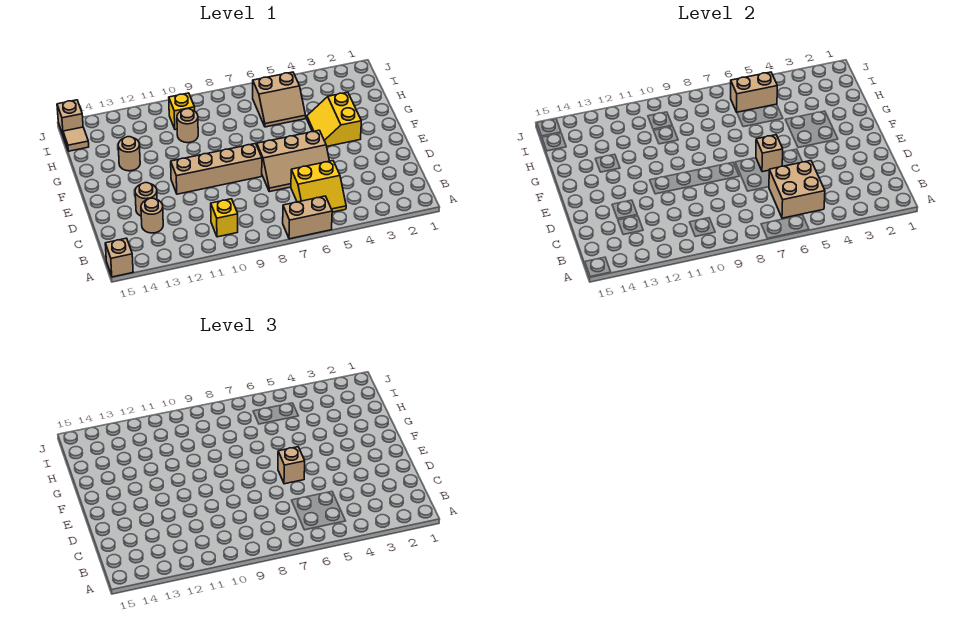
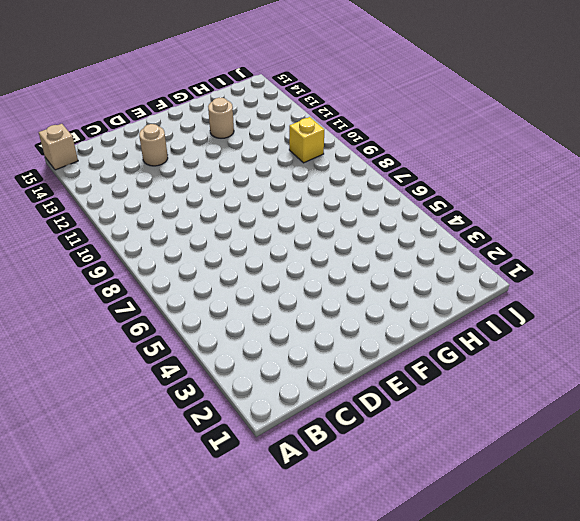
none -> tan brick A6:A7 level 1
none -> yellow slope B5:C6 level 1 top C
none -> yellow brick B10 level 1

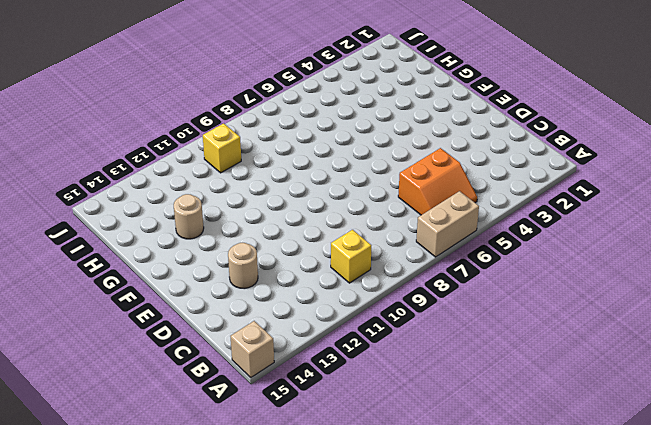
orange slope B5:C6 level 1 top C -> yellow slope B5:C6 level 1 top C
none -> tan round brick C13 level 1
none -> tan slope D5:E7 level 1 top E
none -> tan brick E8:E11 level 1

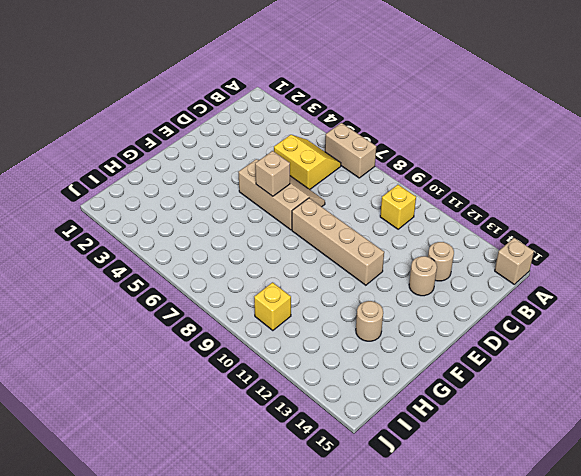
none -> yellow slope F3:G4 level 1 top 3
none -> tan slope H5:I6 level 1 top I
none -> tan round brick H10 level 1

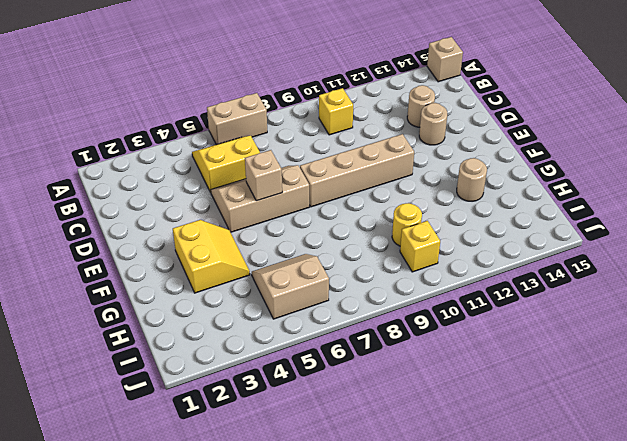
yellow round brick H10 level 1 -> tan round brick H10 level 1
none -> tan tile I15 level 1
none -> tan brick J15 level 1
none -> tan brick B5:C6 level 2

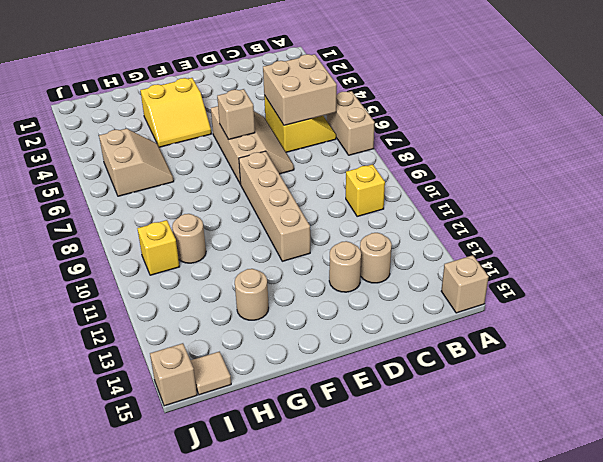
none -> tan brick I5:I6 level 2
none -> tan brick E6 level 3

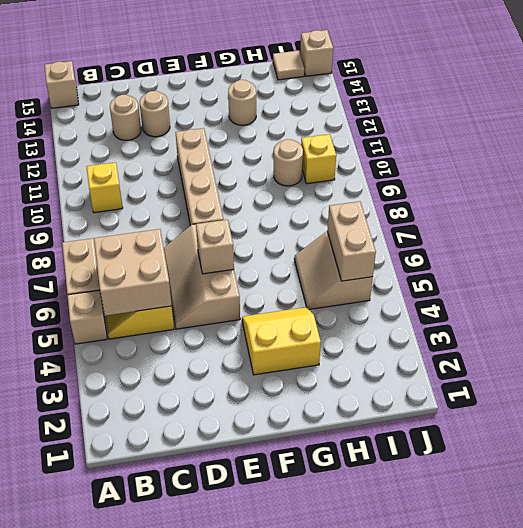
tan brick A5 level 1 -> tan brick E6 level 3

